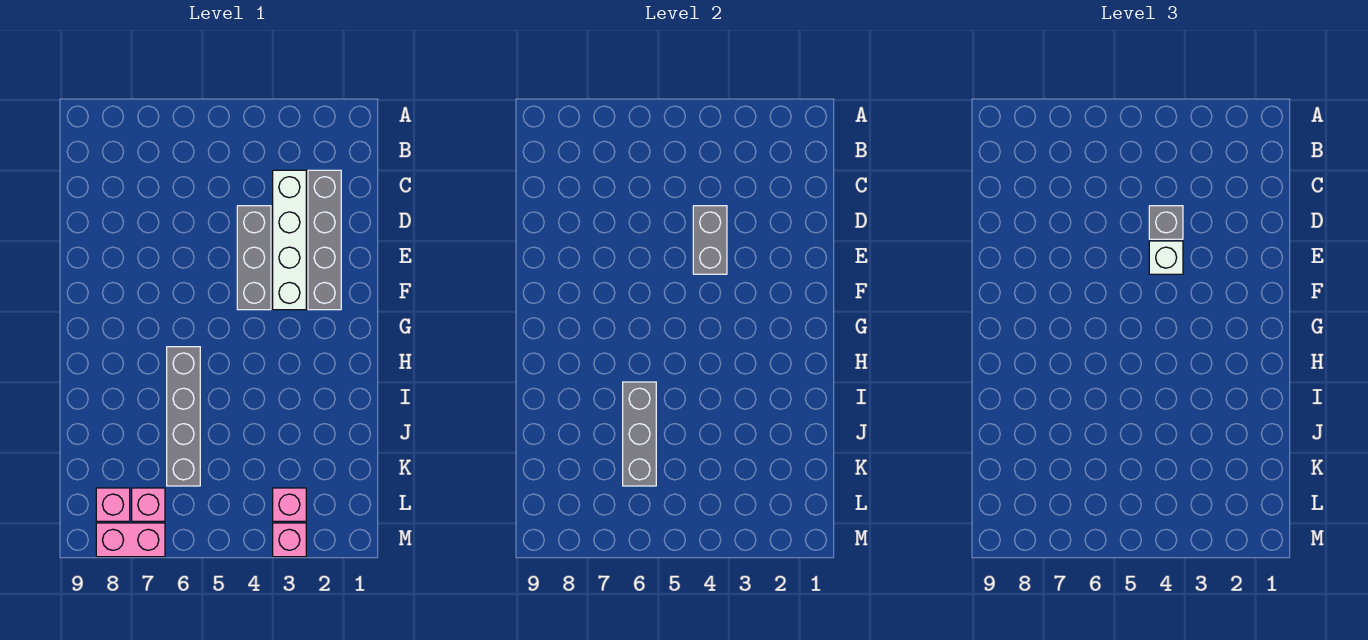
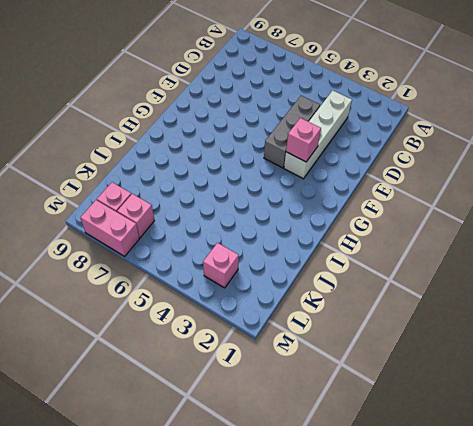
pink brick F3 level 2 -> pink brick M3 level 1
none -> grey brick C2:F2 level 1
none -> grey brick H6:K6 level 1
none -> grey brick D4:E4 level 2

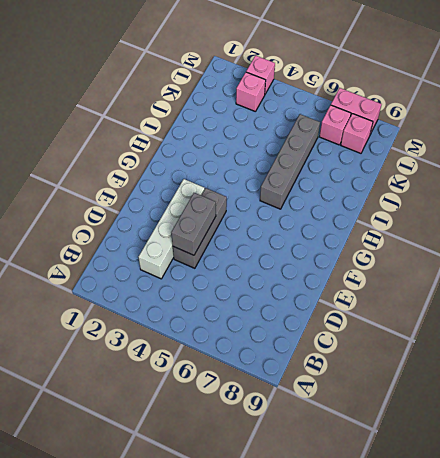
none -> grey brick C2:F2 level 1
none -> grey brick I6:K6 level 2
none -> grey brick D4 level 3

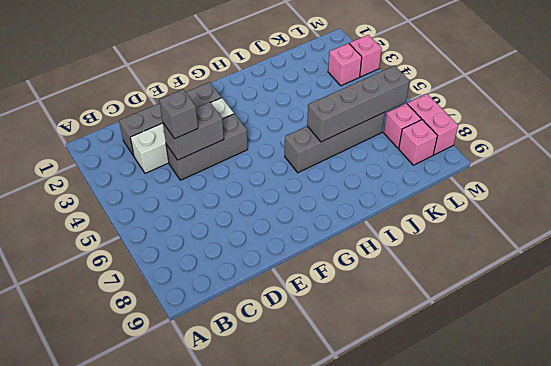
grey brick I6:L6 level 2 -> grey brick I6:K6 level 2
none -> white brick E4 level 3

